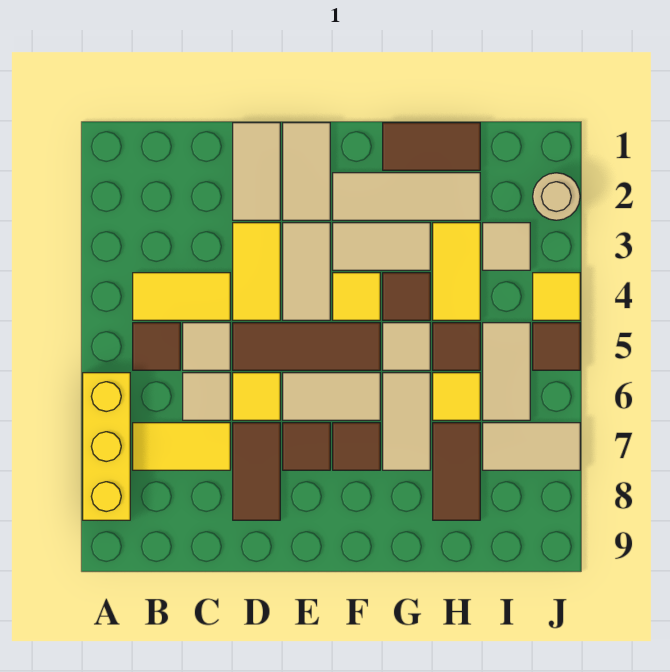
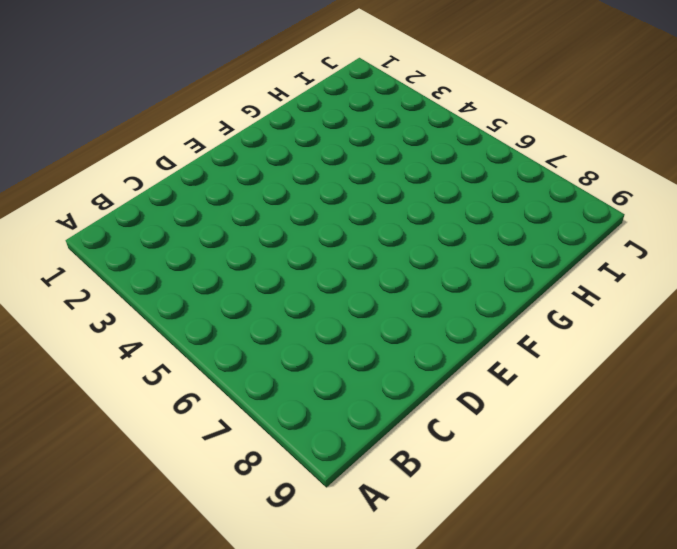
none -> yellow brick A6:A8 level 1
none -> yellow tile B4:C4 level 1
none -> brown tile B5 level 1
none -> yellow tile B7:C7 level 1

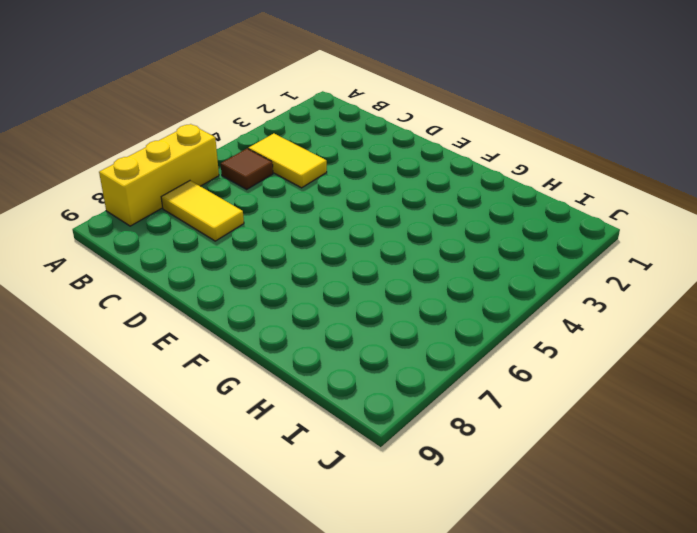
none -> tan tile C5 level 1
none -> tan tile C6 level 1
none -> tan tile D1:D2 level 1
none -> yellow tile D3:D4 level 1

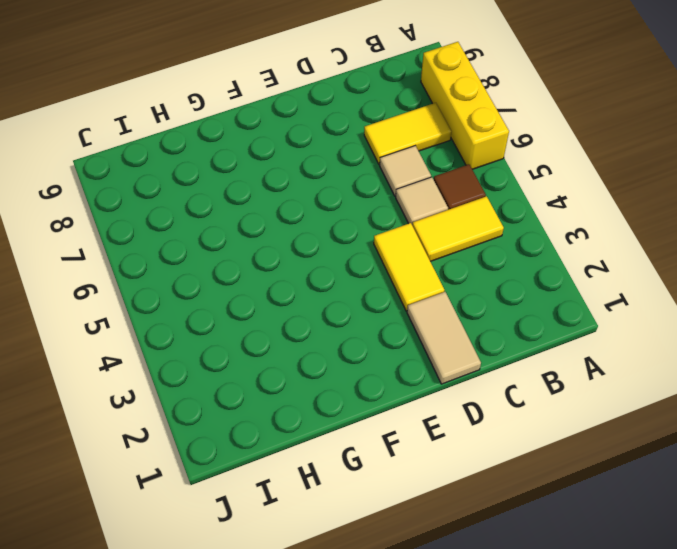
none -> brown tile D5:F5 level 1
none -> yellow tile D6 level 1
none -> brown tile D7:D8 level 1
none -> tan tile E1:E2 level 1

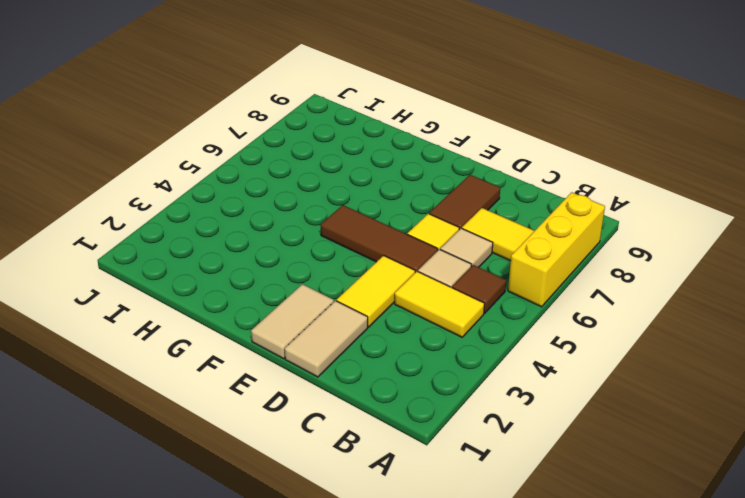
none -> tan tile E3:E4 level 1
none -> tan tile E6:F6 level 1
none -> brown tile E7 level 1
none -> tan tile F2:H2 level 1

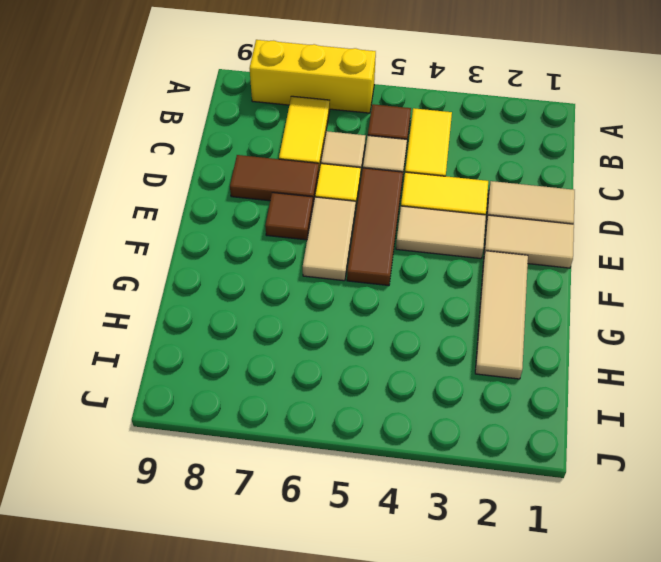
none -> tan tile F3:G3 level 1
none -> yellow tile F4 level 1
none -> brown tile F7 level 1
none -> brown tile G1:H1 level 1

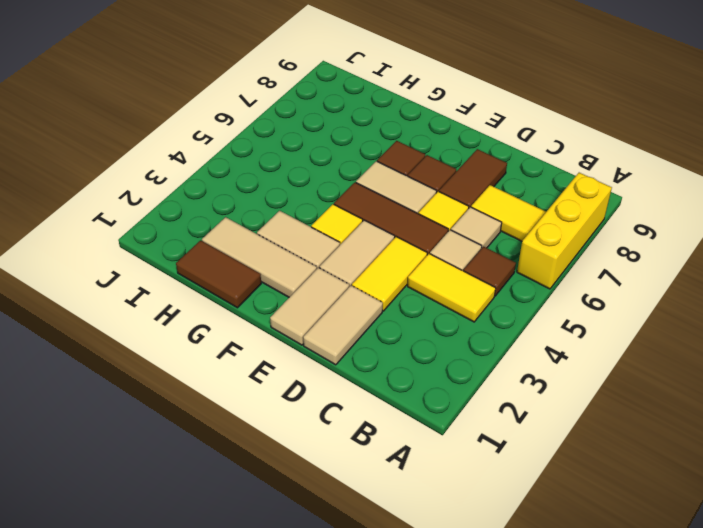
none -> brown tile G4 level 1
none -> tan tile G5 level 1
none -> tan tile G6:G7 level 1
none -> yellow tile H3:H4 level 1

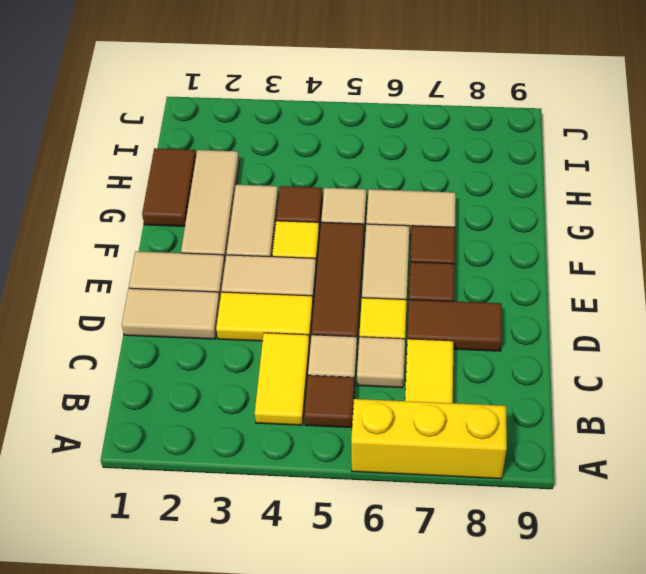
none -> yellow tile H3:H4 level 1
none -> brown tile H5 level 1
none -> yellow tile H6 level 1
none -> brown tile H7:H8 level 1

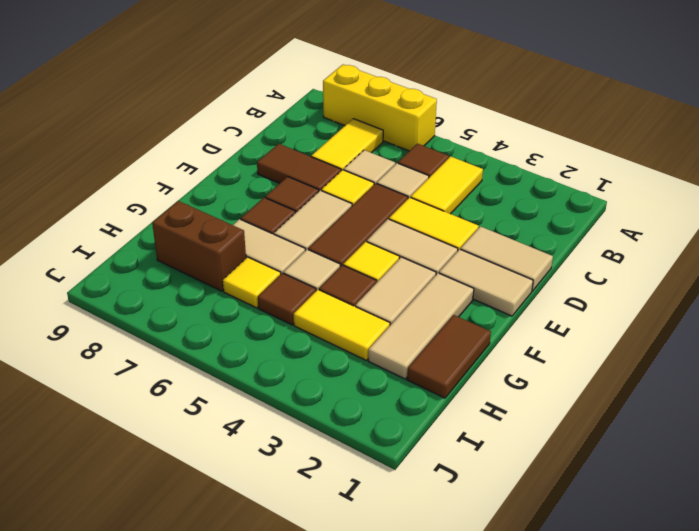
brown brick H7:H8 level 1 -> brown tile H7:H8 level 1
none -> tan tile I3 level 1
none -> tan tile I5:I6 level 1
none -> tan tile I7:J7 level 1
none -> tan round brick J2 level 1

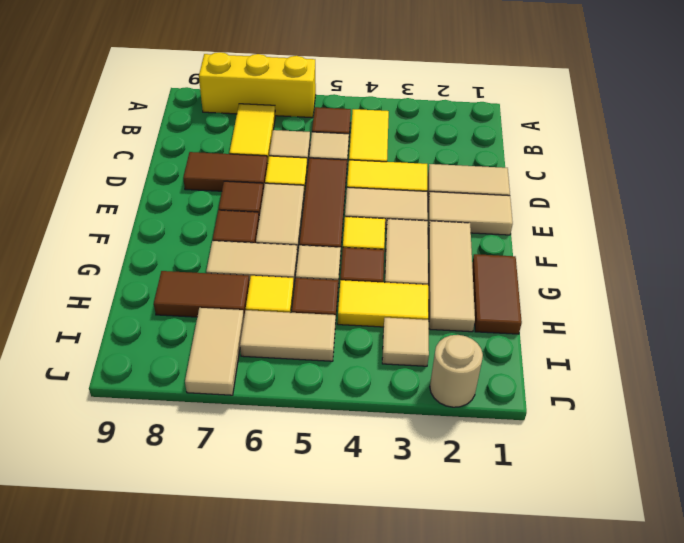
none -> yellow tile J4 level 1
none -> brown tile J5 level 1

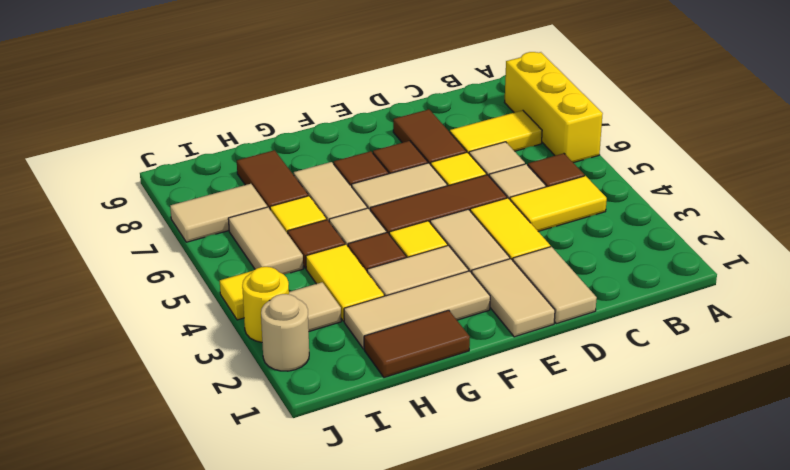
yellow round brick J3 level 1 -> none
none -> brown tile J5 level 1

